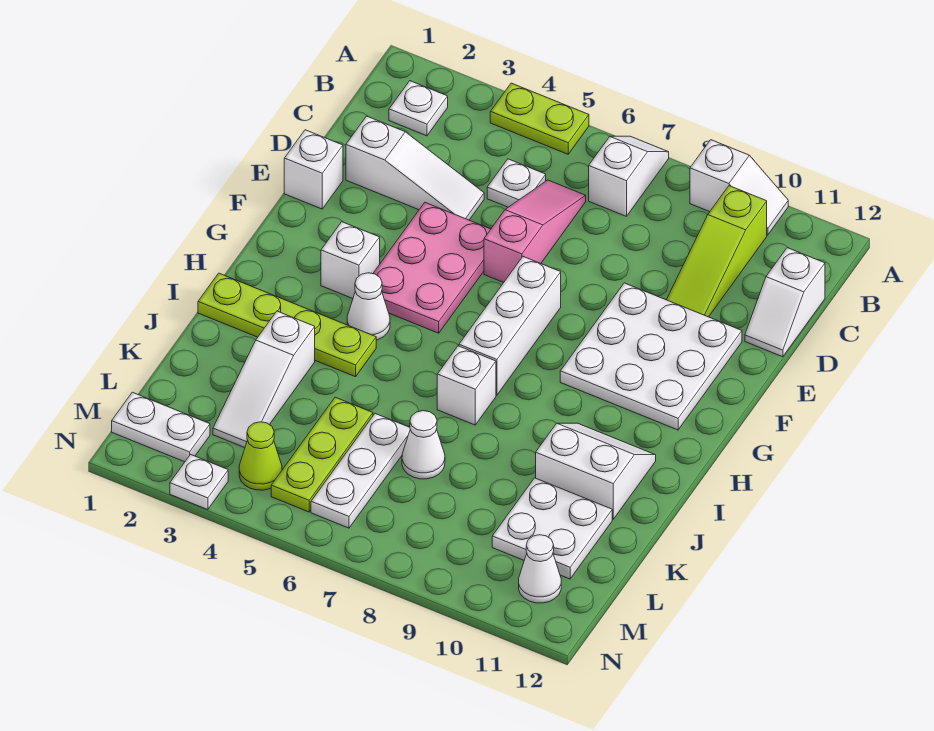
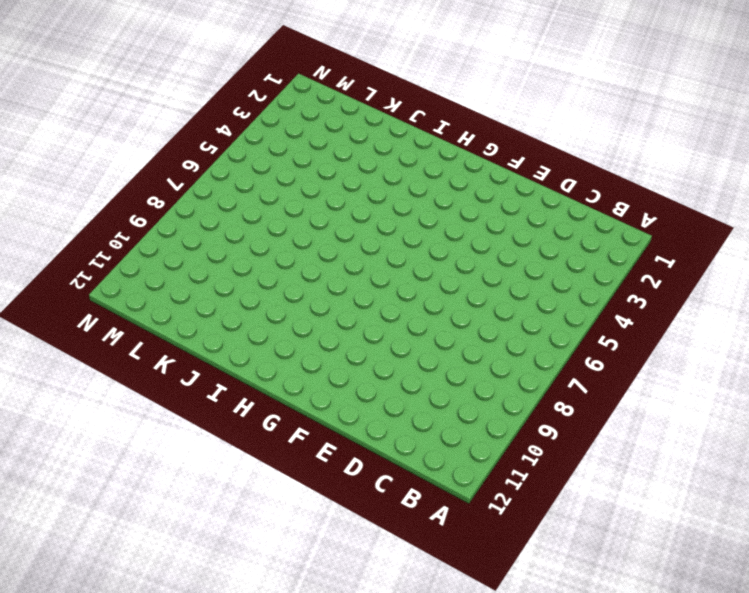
none -> lime plate A4:A5 level 1
none -> white slope A7:B7 level 1 top B
none -> white slope A9:A10 level 1 top 9

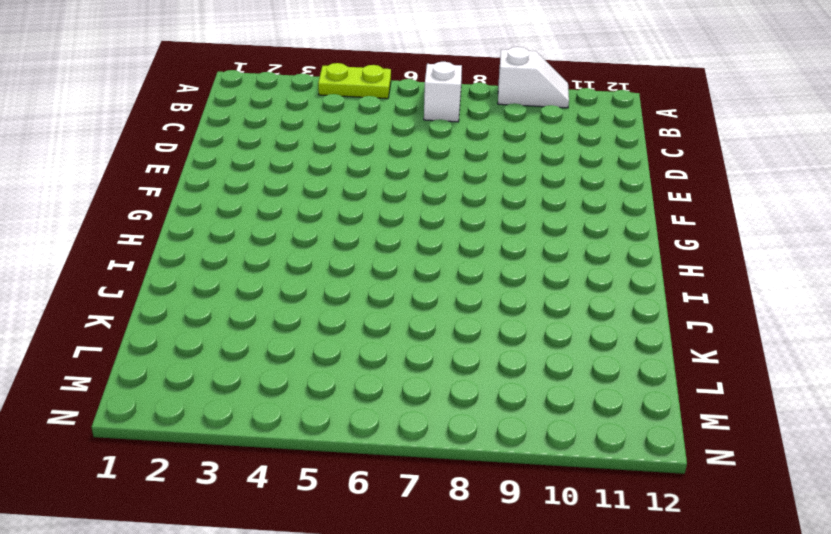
none -> white plate B2 level 1
none -> lime slope B10:D10 level 1 top B
none -> white plate C5 level 1

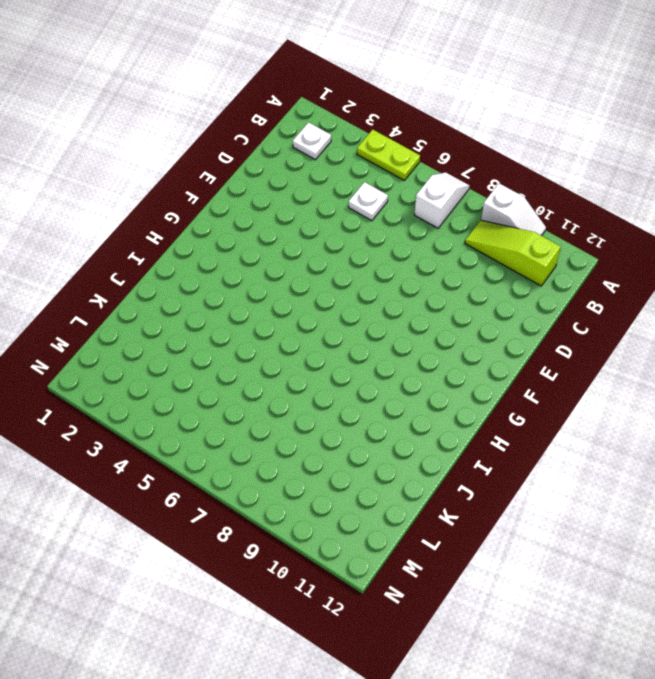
lime slope B9:B11 level 1 top 11 -> lime slope B10:D10 level 1 top B
none -> pink slope C6:E6 level 1 top E
none -> white slope C12:D12 level 1 top C
none -> white slope D2:D4 level 1 top 2

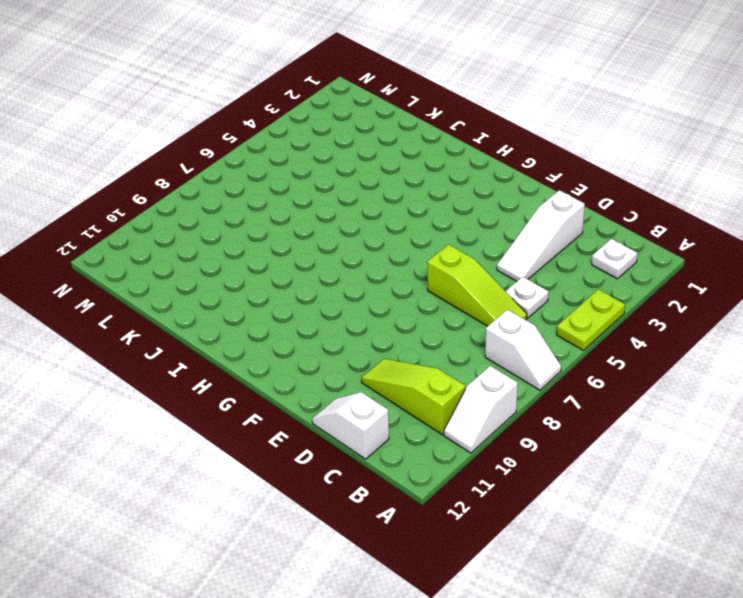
lime slope C6:E6 level 1 top E -> pink slope C6:E6 level 1 top E
none -> white brick E1 level 1
none -> pink plate E4:G5 level 1
none -> white plate E9:G11 level 1

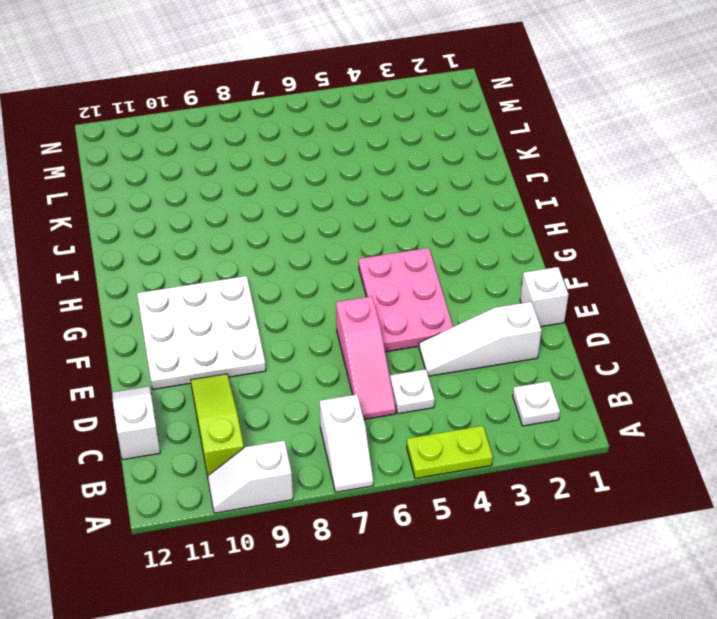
none -> white brick F7:H7 level 1
none -> white brick G3 level 1
none -> white cone H4 level 1

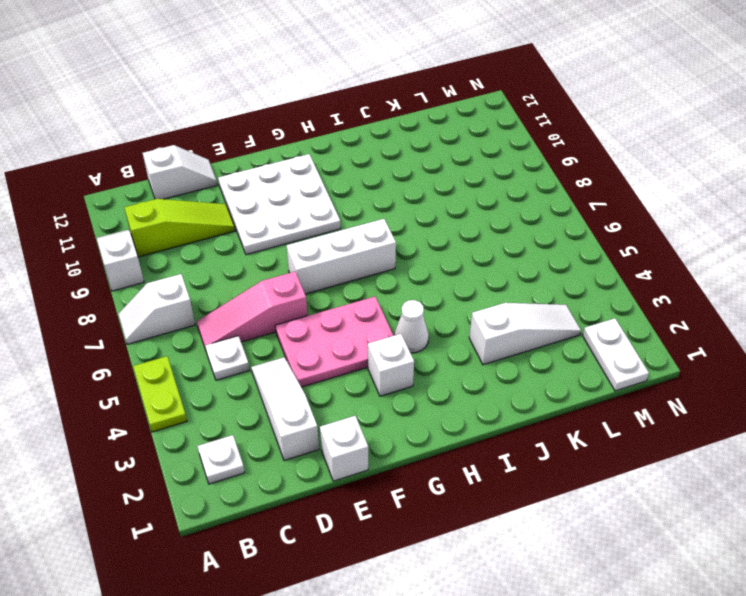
none -> lime plate I1:I4 level 1
none -> white brick I7 level 1
none -> white slope I10:J11 level 1 top J

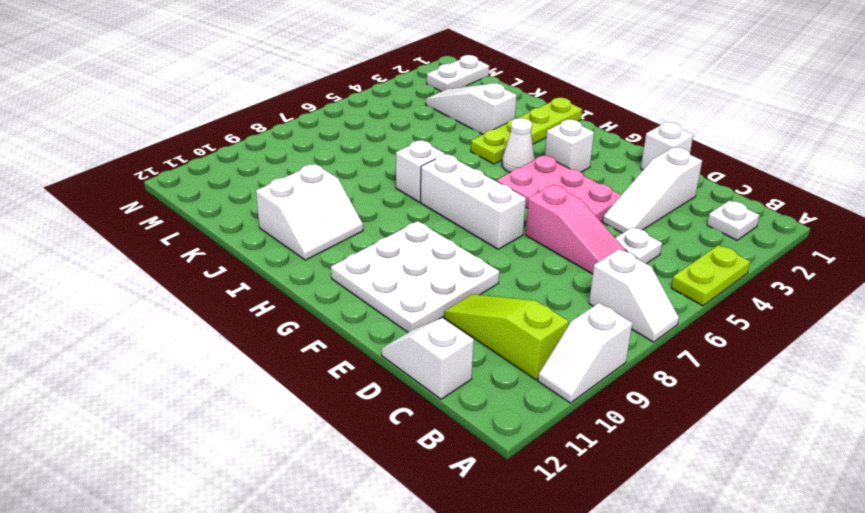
none -> lime plate K5:M5 level 1
none -> white plate K6:M6 level 1
none -> white cone K7 level 1

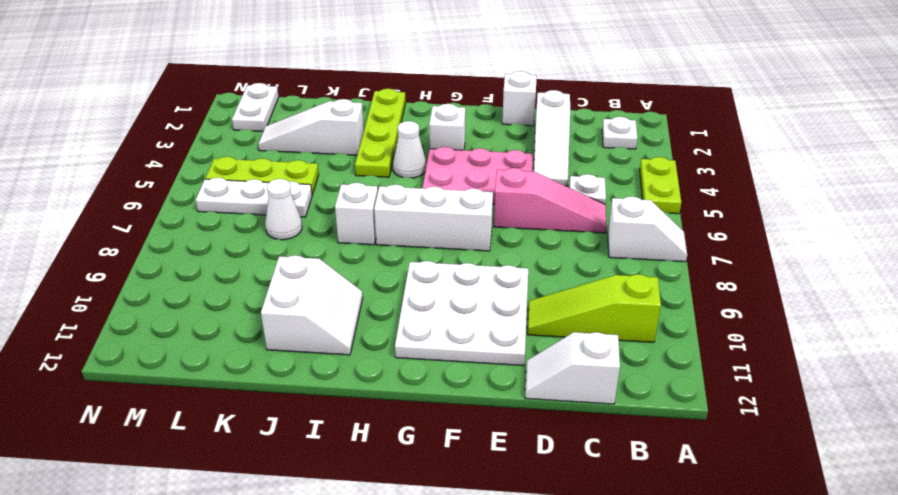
none -> white slope A9:A10 level 1 top 9
none -> white plate K10:L11 level 1
none -> lime cone M4 level 1

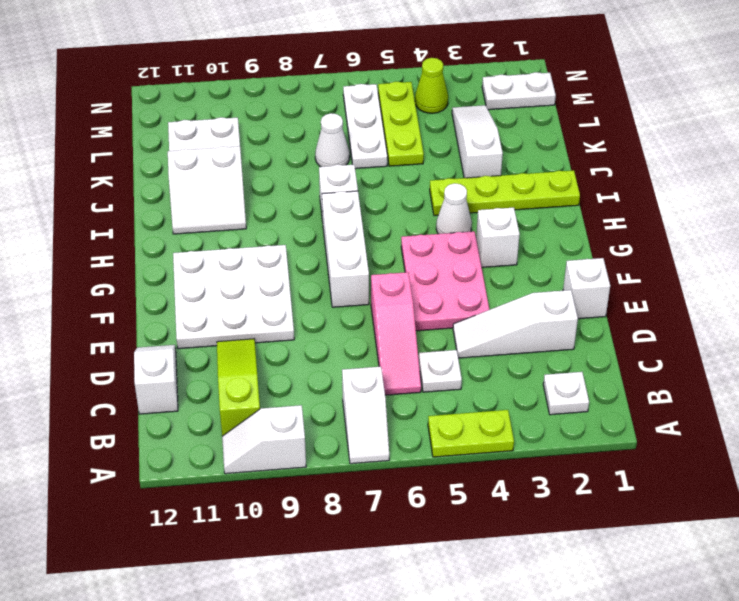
none -> white cone M11 level 1
none -> white plate N3 level 1

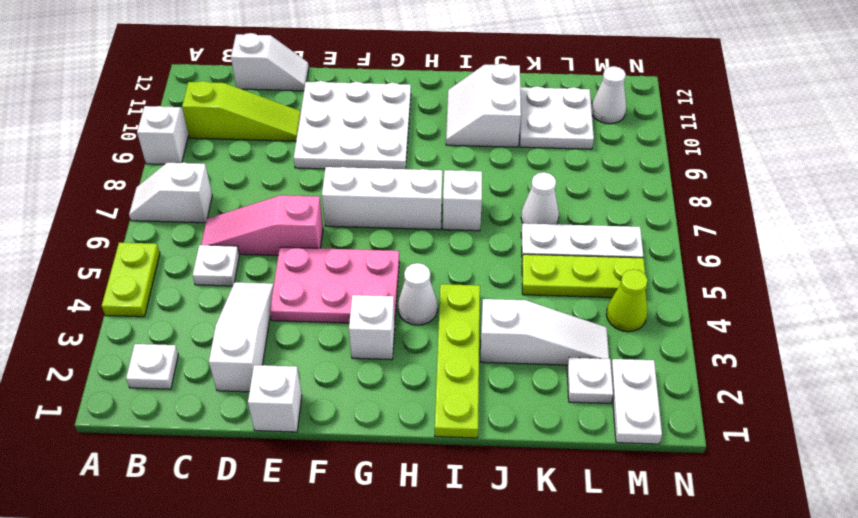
white plate L2 level 1 -> white plate N3 level 1

